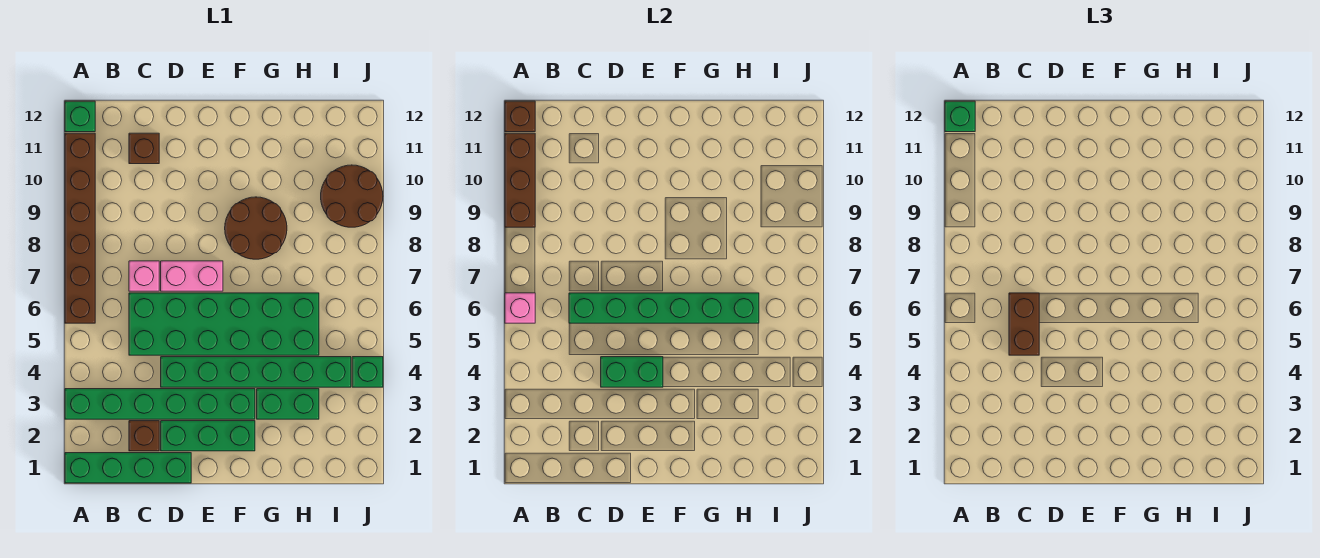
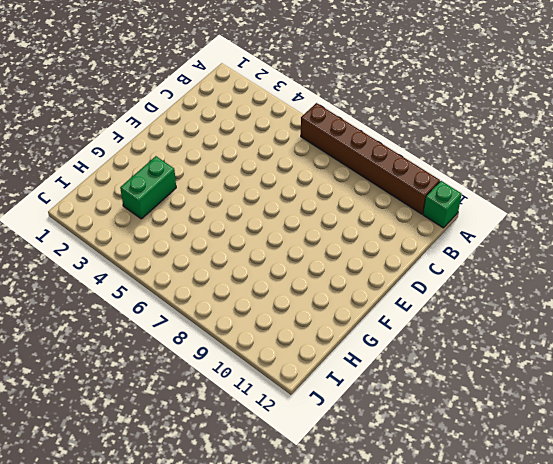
none -> green brick A1:D1 level 1
none -> green brick A3:F3 level 1
none -> brown brick C2 level 1

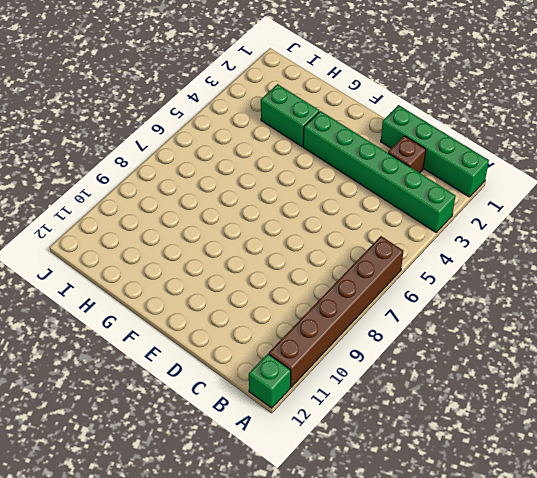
none -> green brick C5:H6 level 1
none -> pink brick C7 level 1
none -> brown brick C11 level 1

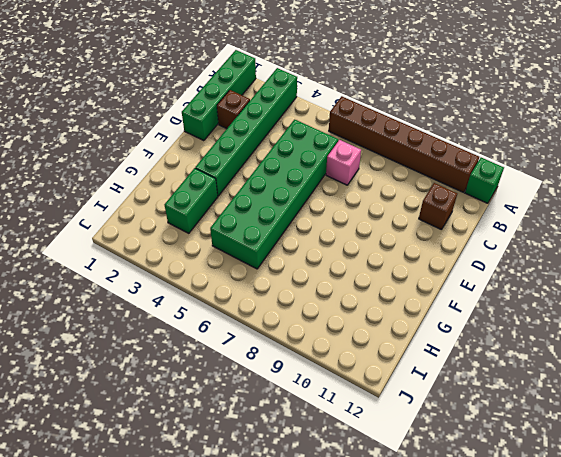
none -> green brick D2:F2 level 1
none -> green brick D4:I4 level 1
none -> pink brick D7:E7 level 1

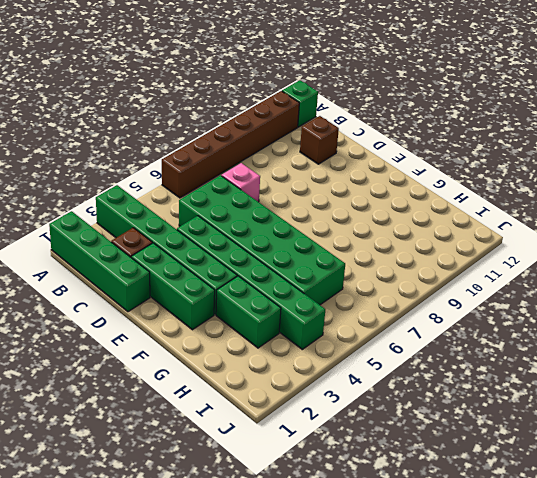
none -> pink brick D7:E7 level 1
none -> brown round brick F8:G9 level 1
none -> brown round brick I9:J10 level 1

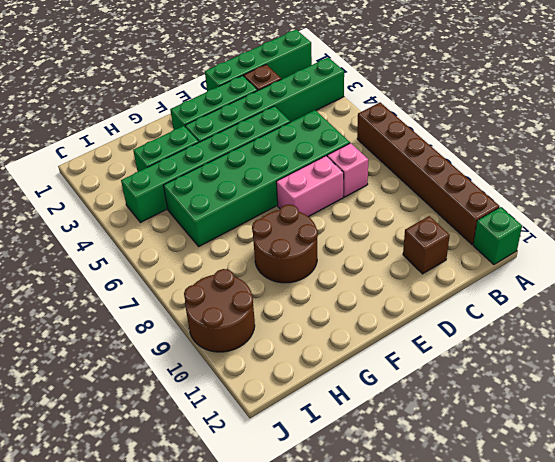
none -> green brick J4 level 1
none -> pink brick A6 level 2
none -> brown brick A9:A11 level 2

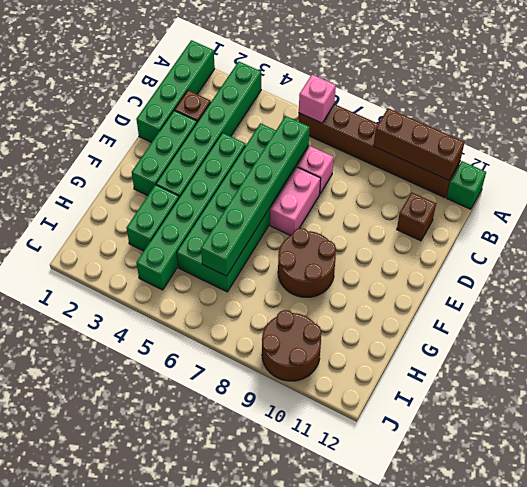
none -> green brick J4 level 1
none -> brown brick A12 level 2
none -> green brick D4:E4 level 2

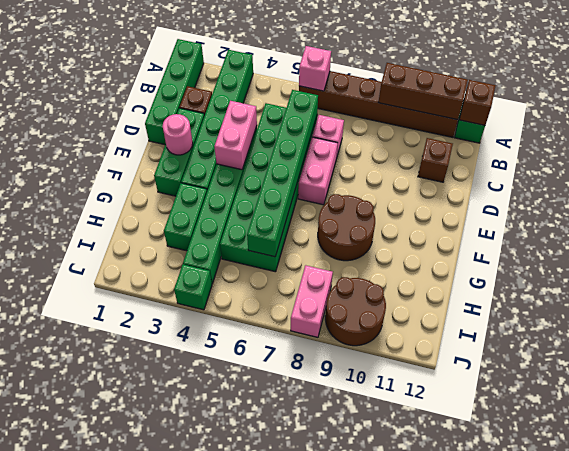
pink brick D4:E4 level 2 -> green brick D4:E4 level 2
pink round brick E2 level 2 -> none
pink brick I8:J8 level 1 -> none
none -> green brick A12 level 3
none -> brown brick C5:C6 level 3

